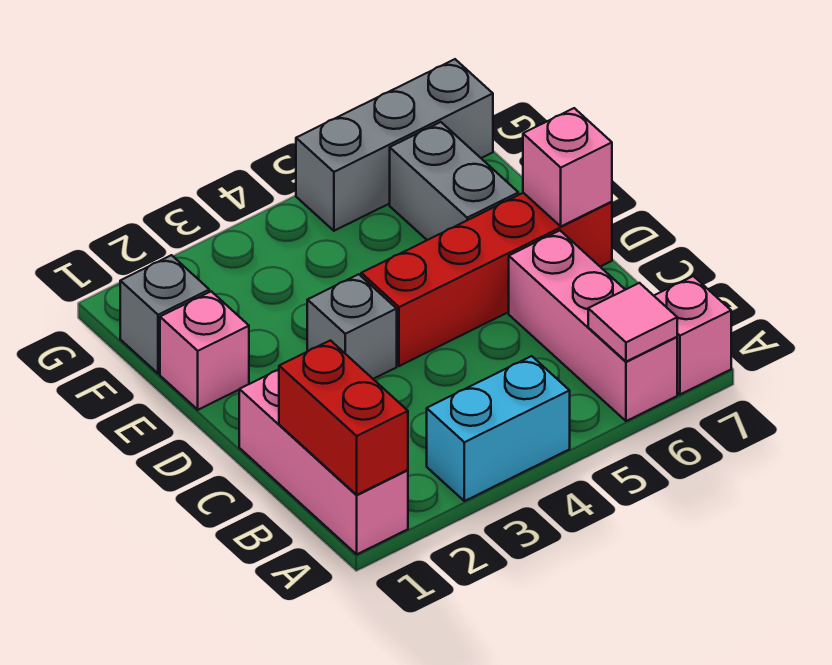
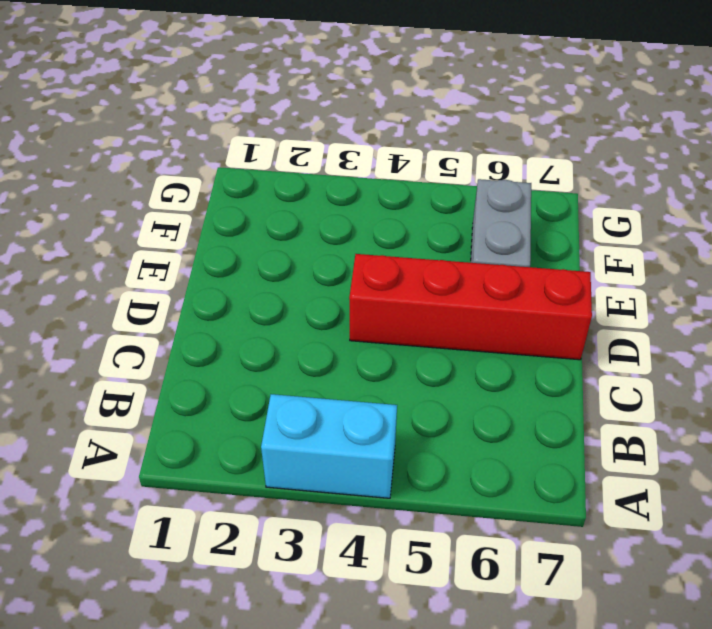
none -> pink brick A1:C1 level 1
none -> pink brick A6:C6 level 1
none -> pink brick A7 level 1

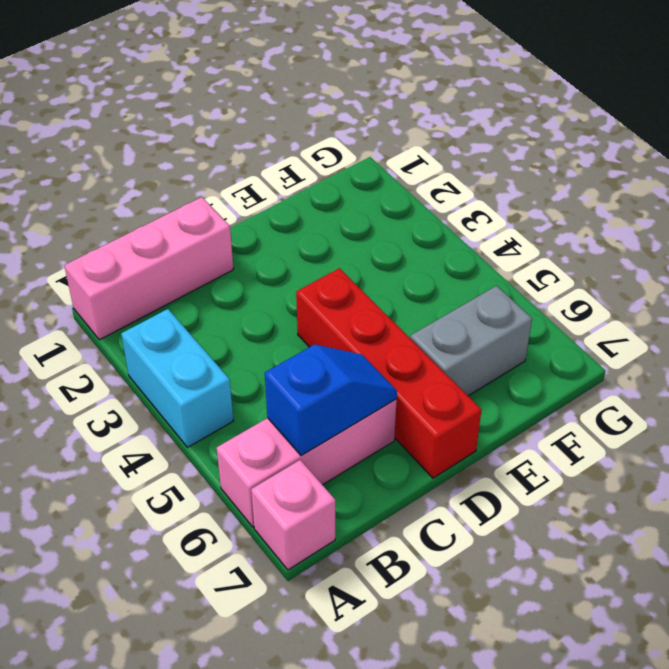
blue slope B6:C6 level 2 top B -> none
none -> grey brick D3 level 1
none -> pink brick E1 level 1
none -> grey brick F1 level 1

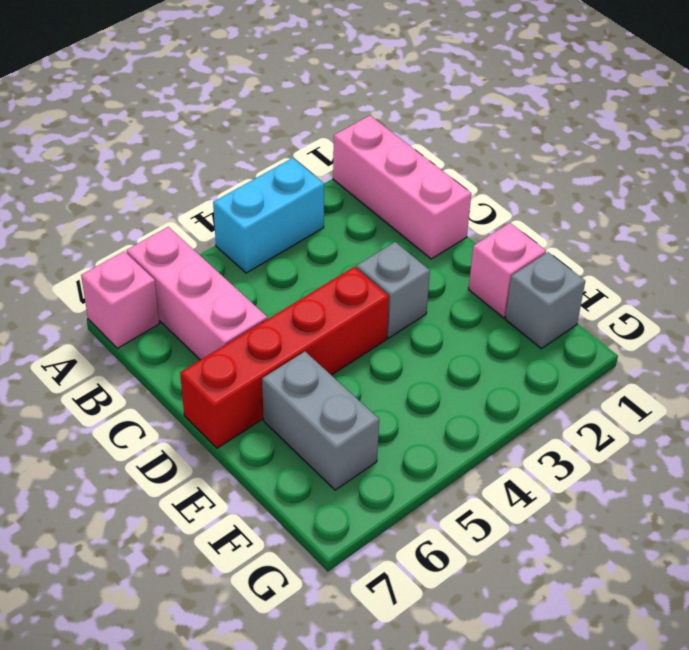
none -> grey brick G5:G7 level 1
none -> red brick A1:B1 level 2
none -> pink tile A6 level 2

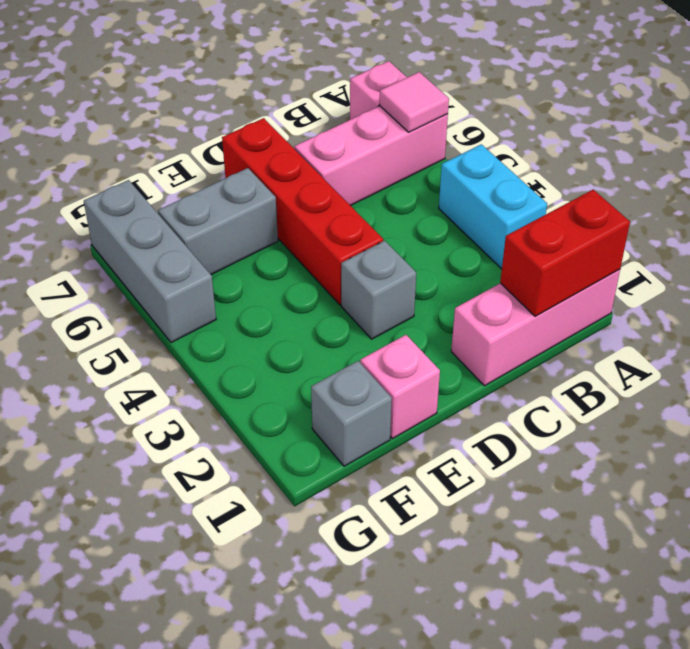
none -> pink brick D7 level 2

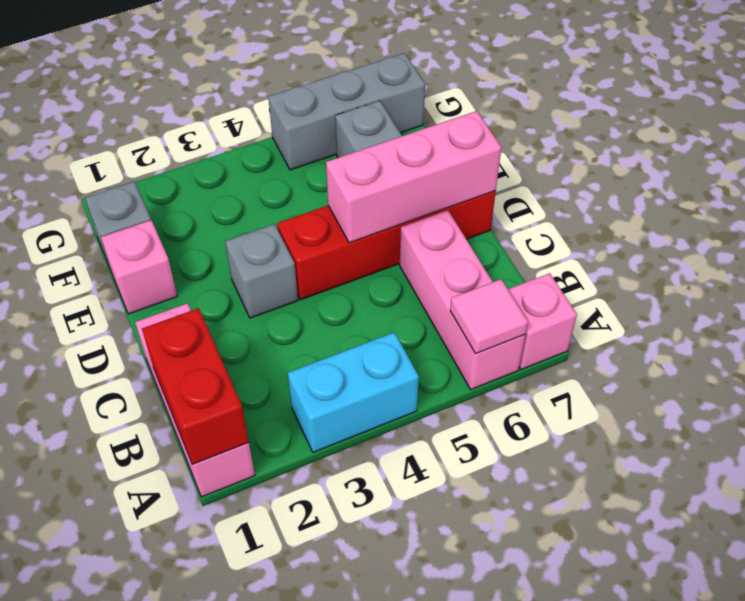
pink brick D5:D7 level 2 -> pink brick D7 level 2

